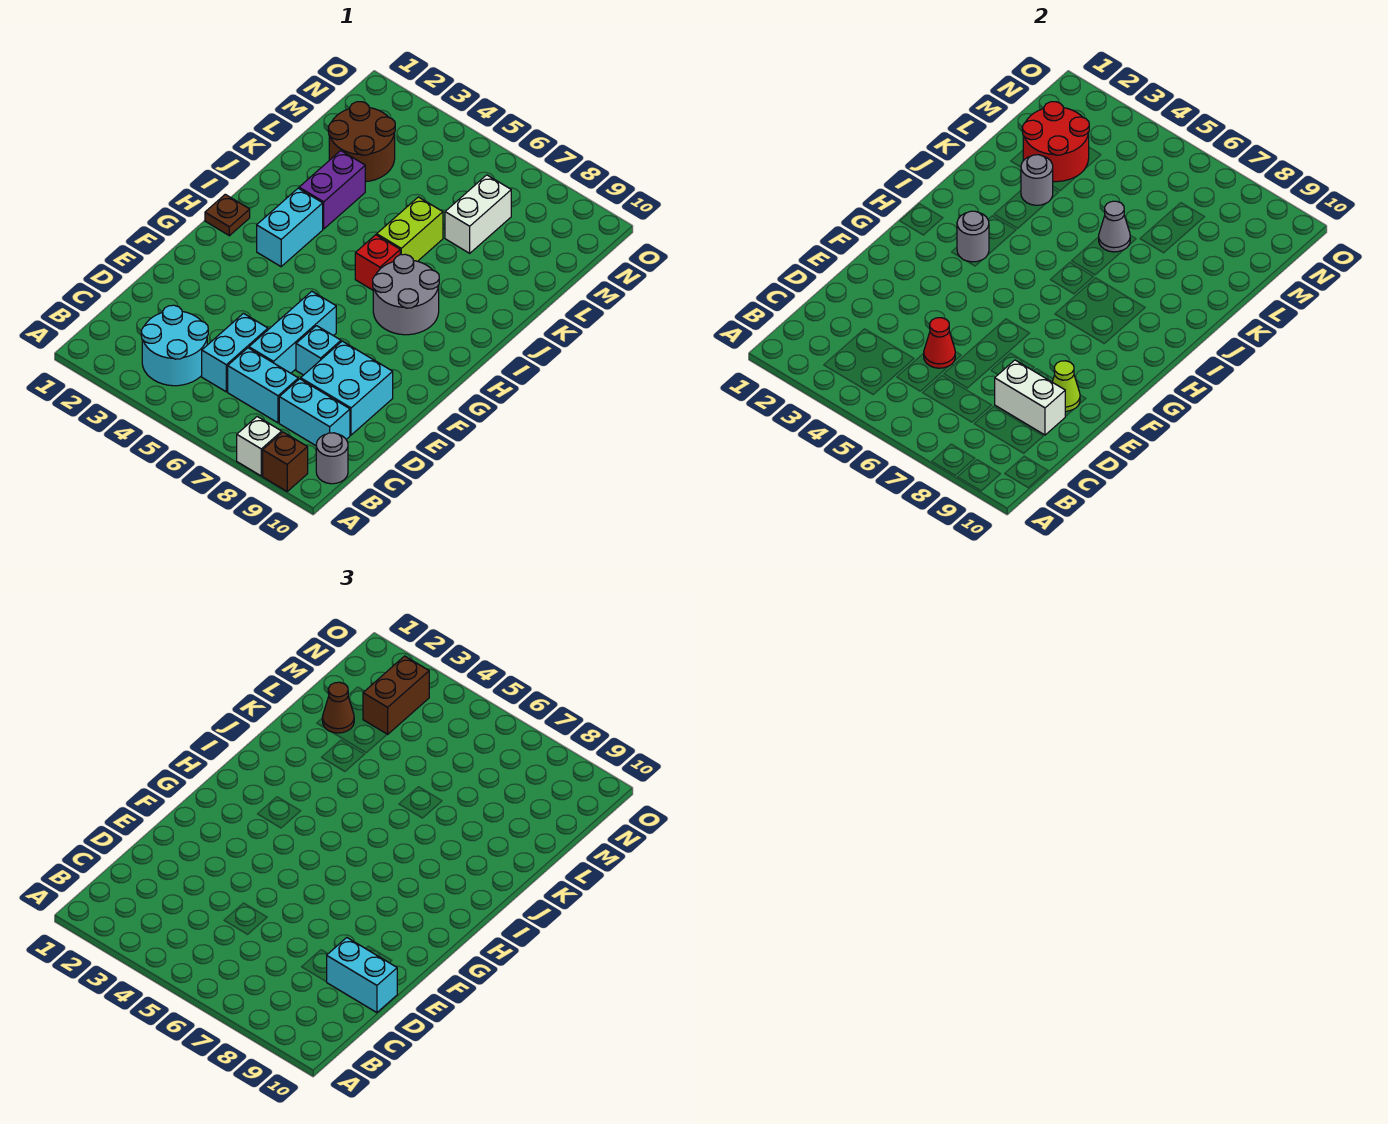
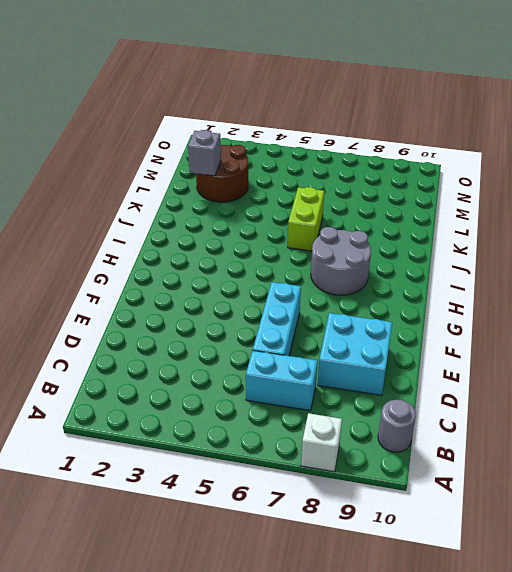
grey brick L2 level 2 -> red round brick L2:M3 level 2
none -> brown brick A9 level 1
none -> cyan round brick B3:C4 level 1
none -> cyan brick C5:D5 level 1

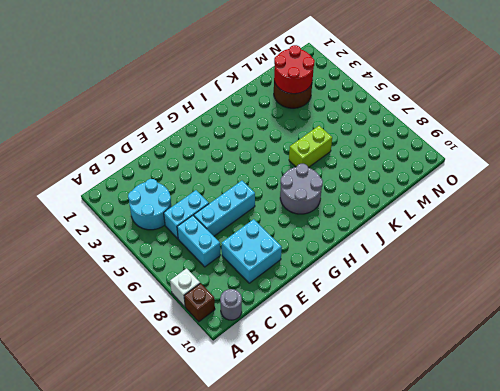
none -> cyan brick C8:C9 level 1
none -> cyan brick E7 level 1
none -> brown plate H1 level 1

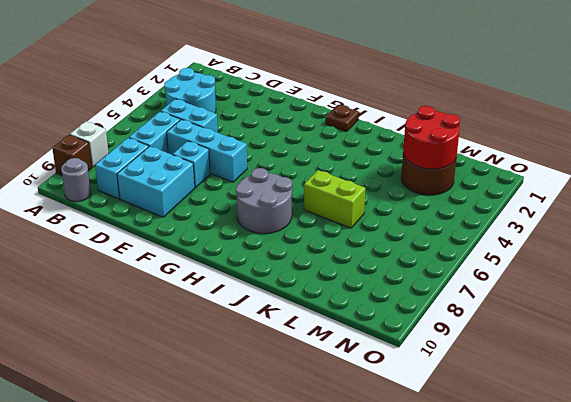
none -> cyan brick H3:I3 level 1
none -> red brick I6 level 1
none -> purple brick J3:K3 level 1

